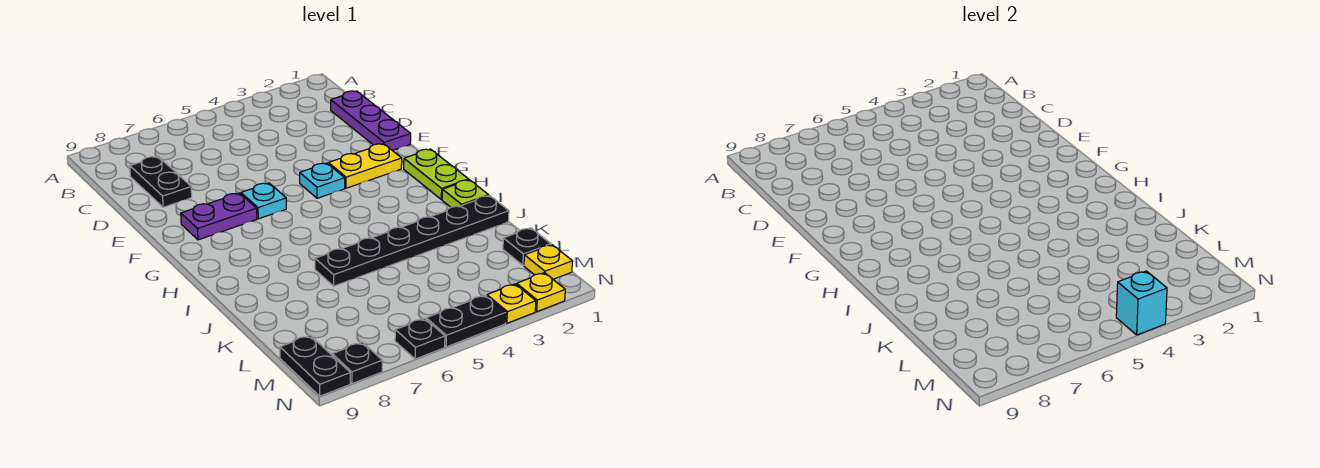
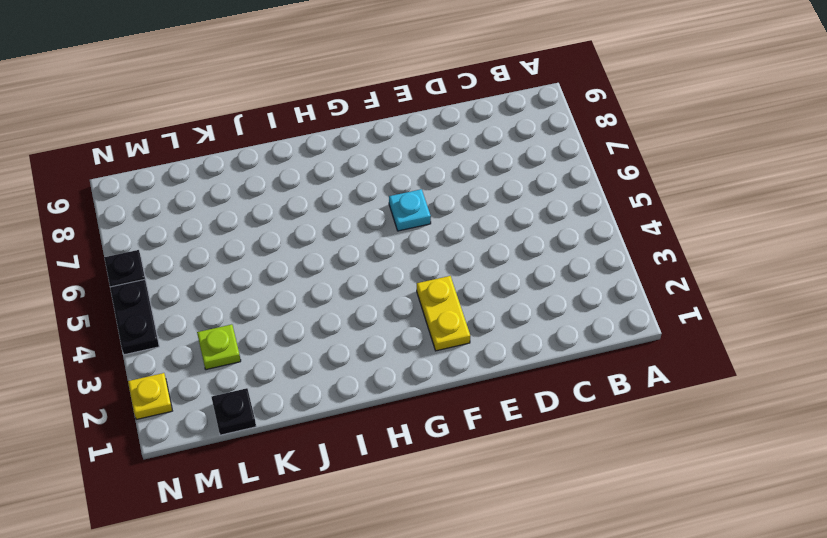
lime plate L3 level 1 -> lime plate I1 level 1
none -> purple plate C1:E1 level 1
none -> black plate C8:D8 level 1
none -> cyan plate F4 level 1

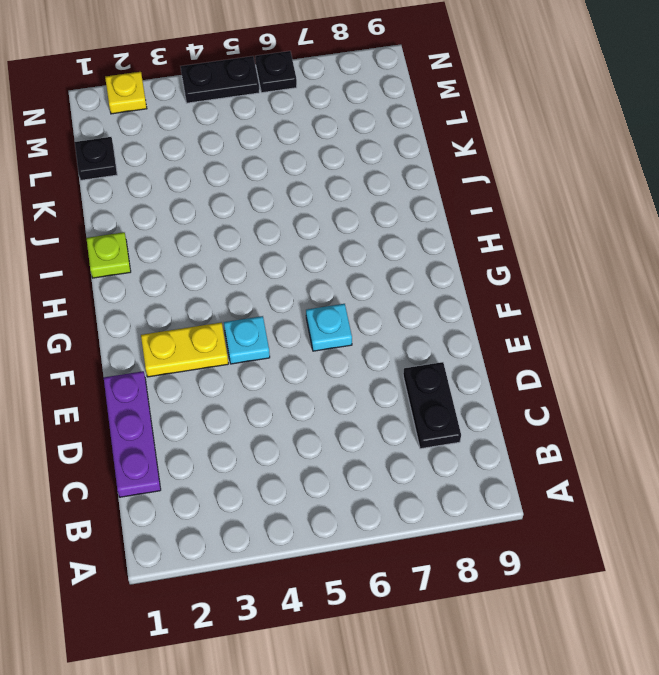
none -> purple plate F7:F8 level 1
none -> lime plate G1:H1 level 1
none -> black plate J1:J6 level 1

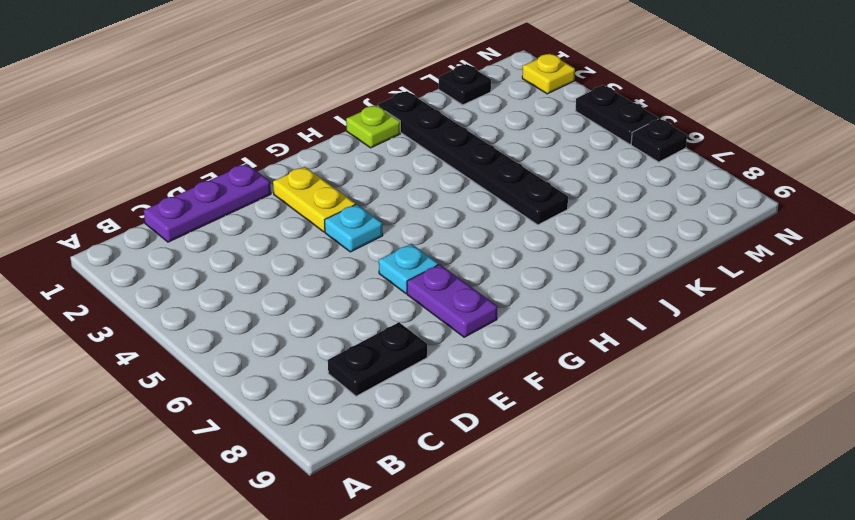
none -> lime plate G1:H1 level 1
none -> yellow plate M1 level 1
none -> black plate M9:N9 level 1

